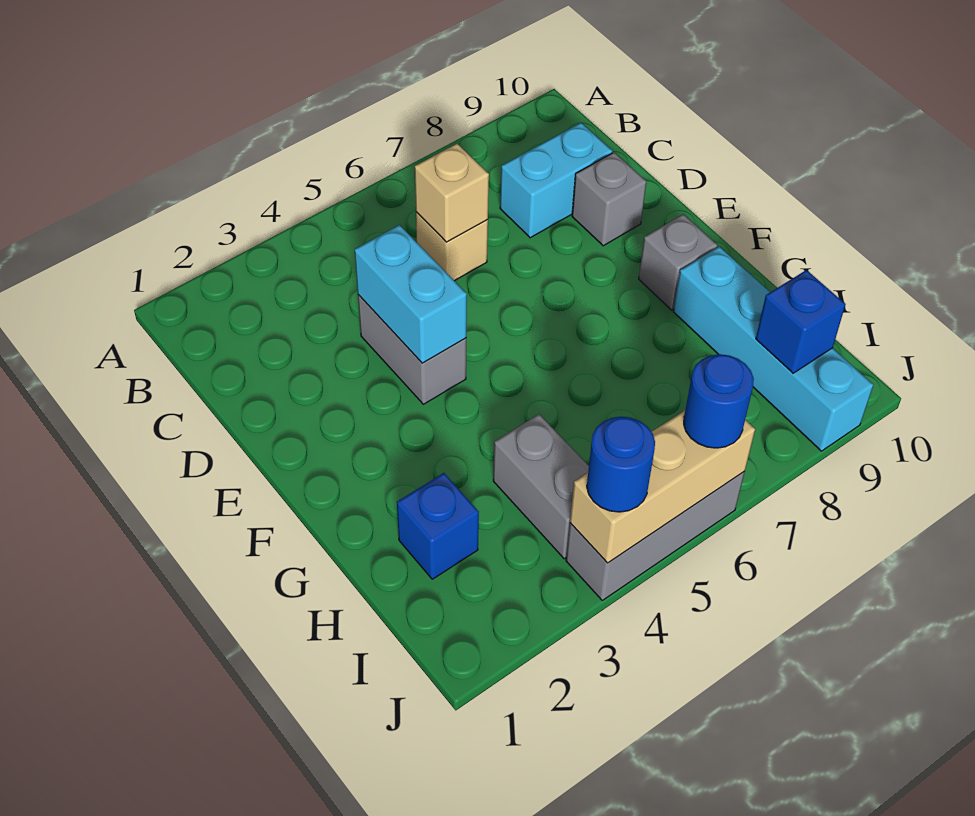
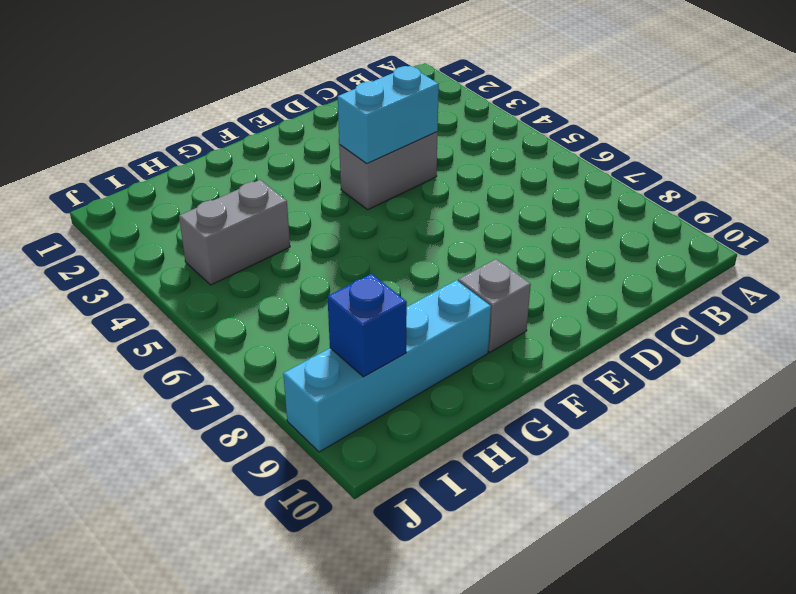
none -> tan brick C6 level 1
none -> cyan brick C8:C9 level 1
none -> grey brick D9 level 1

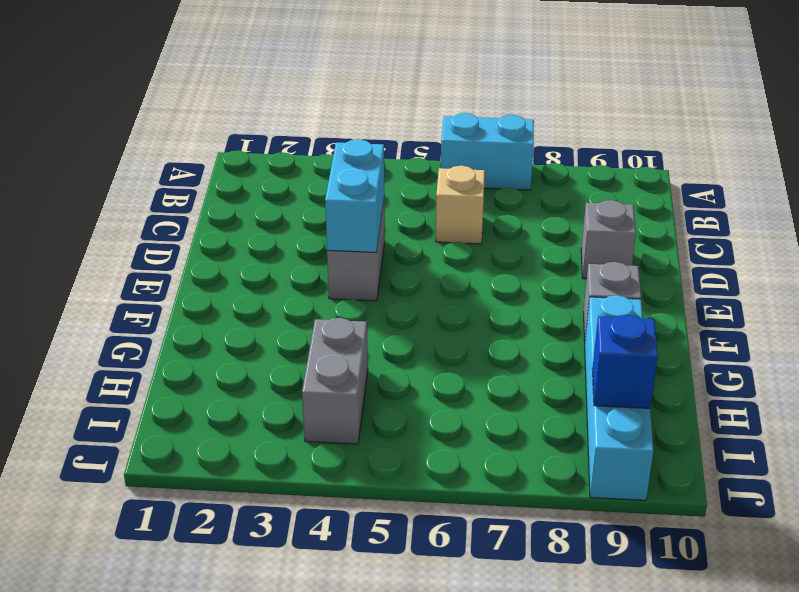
cyan brick A6:A7 level 1 -> cyan brick C8:C9 level 1
none -> blue brick H2 level 1
none -> grey brick J4:J6 level 1
none -> tan brick C6 level 2

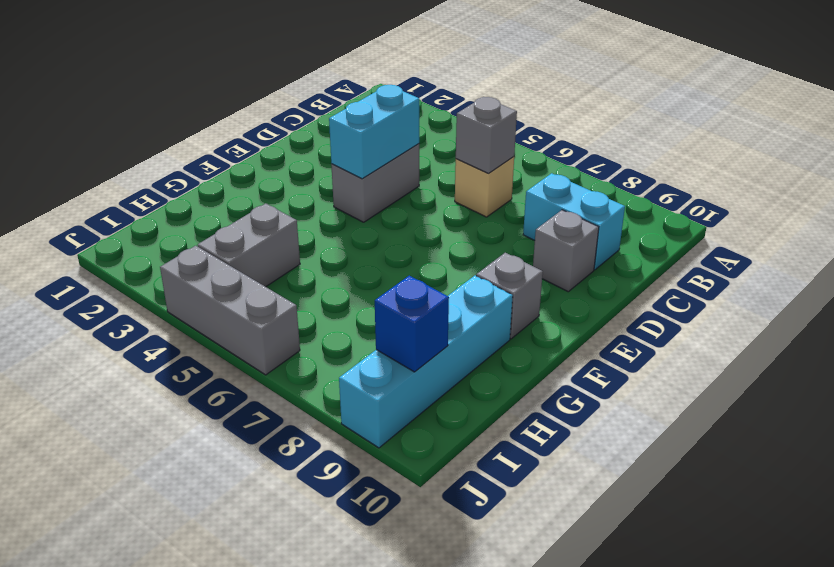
grey brick C6 level 2 -> tan brick C6 level 2
none -> blue brick H2 level 1
none -> tan brick J4:J6 level 2
none -> blue round brick J4 level 3

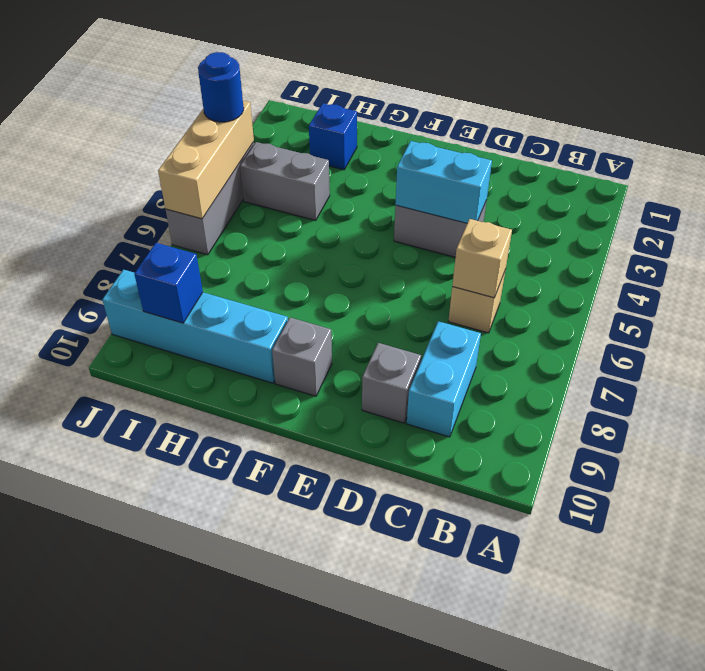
none -> blue round brick J6 level 3

